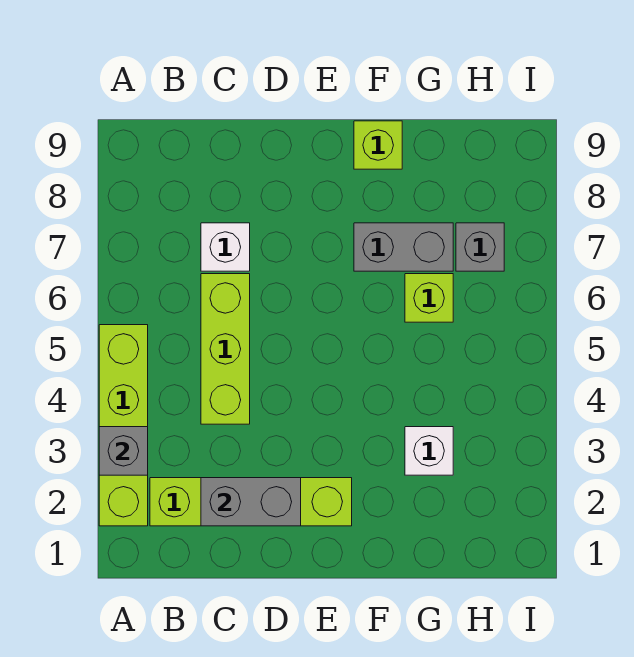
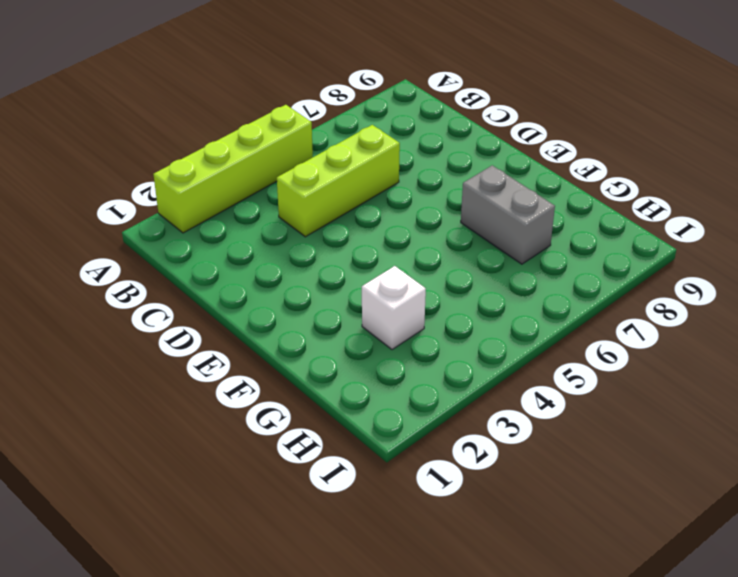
none -> lime brick B2:E2 level 1
none -> white brick C7 level 1

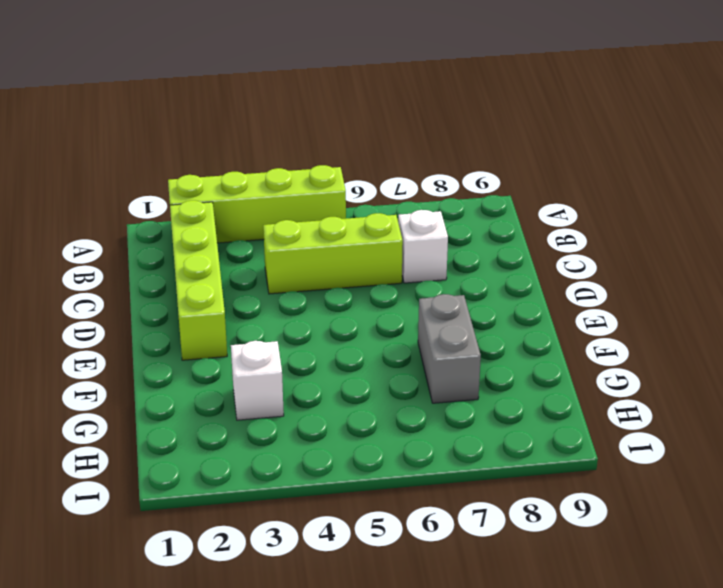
none -> lime brick F9 level 1
none -> lime brick G6 level 1

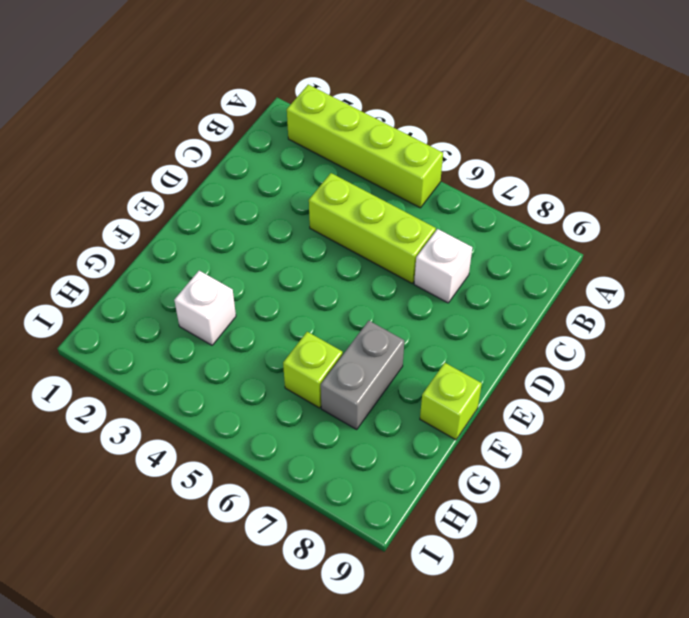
none -> lime brick B2:E2 level 1
none -> grey brick H7 level 1

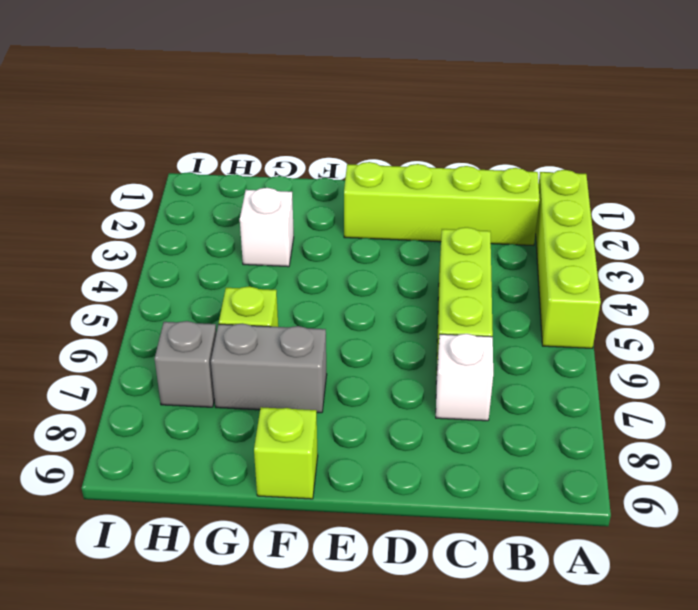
none -> grey brick A3 level 2
none -> grey brick C2:D2 level 2

